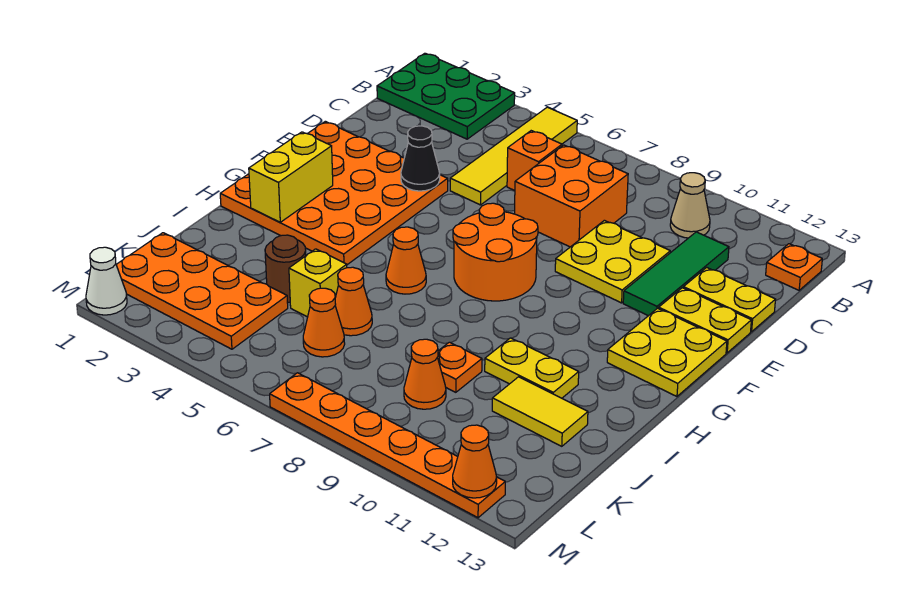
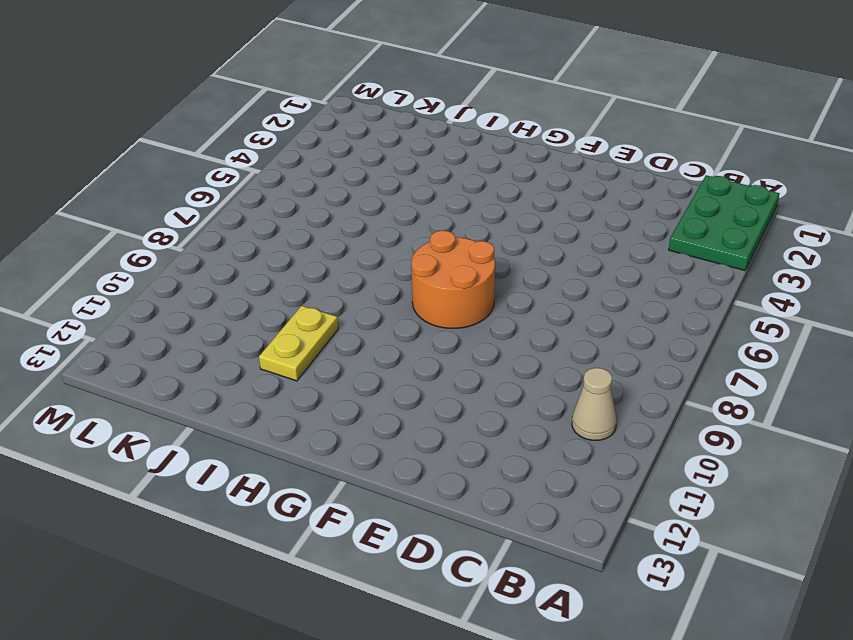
none -> yellow tile A5:D5 level 1
none -> orange plate B13 level 1
none -> orange brick C6 level 1

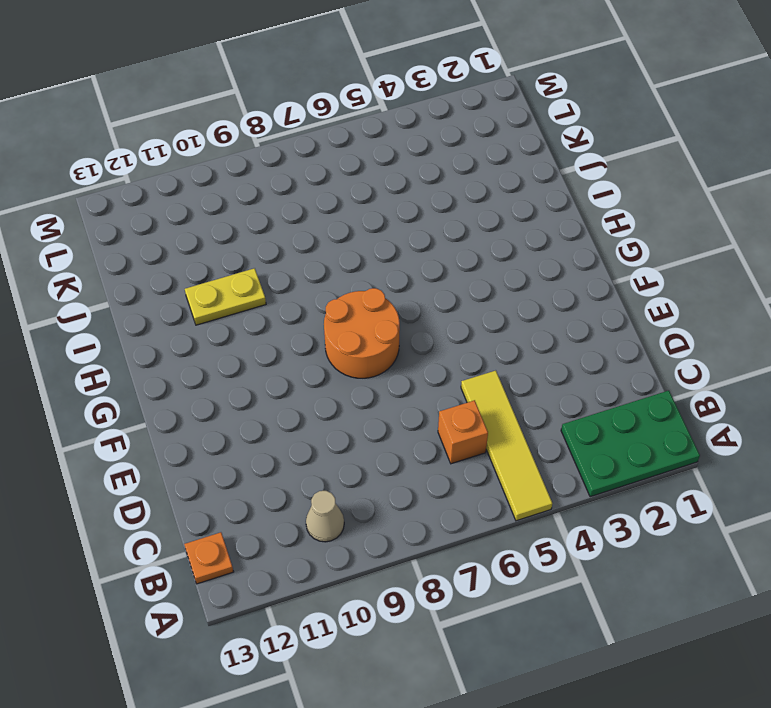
none -> orange brick C7:D8 level 1
none -> green tile C11:E11 level 1
none -> yellow plate D9:E10 level 1

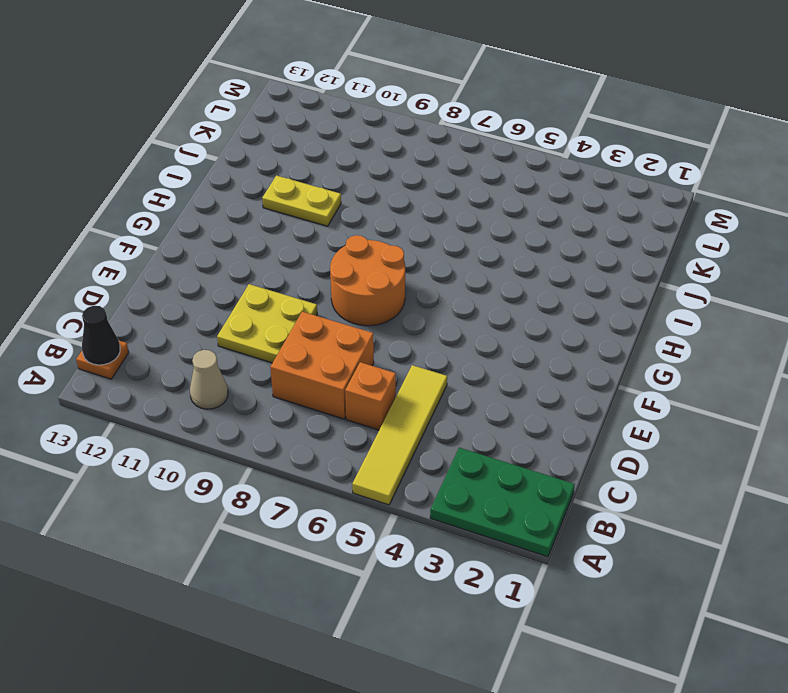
black cone B13 level 2 -> black cone E4 level 2
none -> green tile C11:E11 level 1
none -> yellow plate D12:D13 level 1
none -> orange plate E1:H4 level 1

